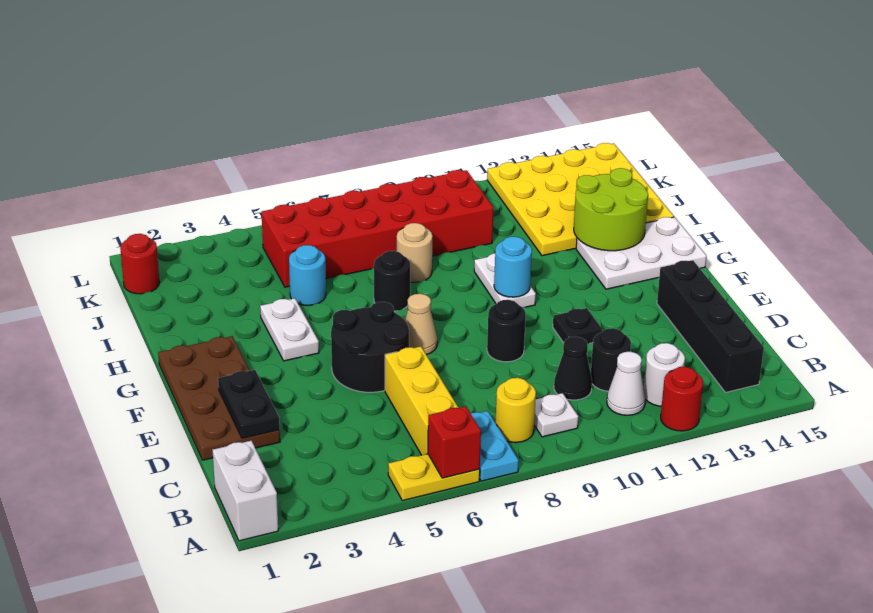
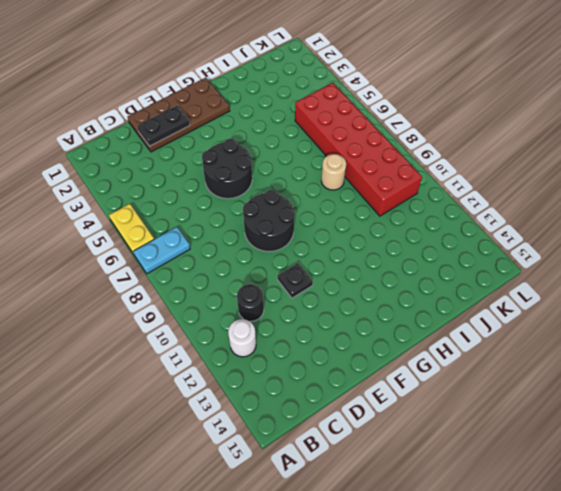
black round brick E8:F9 level 1 -> black round brick E9 level 1
none -> white brick A1:B1 level 1
none -> red round brick A12 level 1
none -> yellow brick B6:D6 level 1
none -> yellow round brick B8 level 1

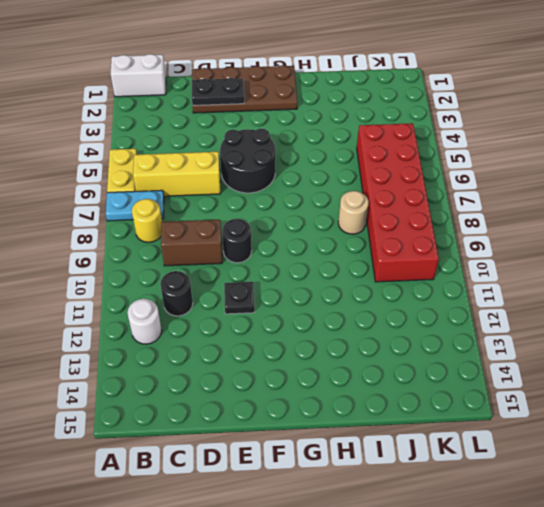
brown brick C9:D9 level 1 -> none
none -> red round brick A12 level 1
none -> white plate B9 level 1
none -> white cone B11 level 1
none -> black brick B14:E14 level 1

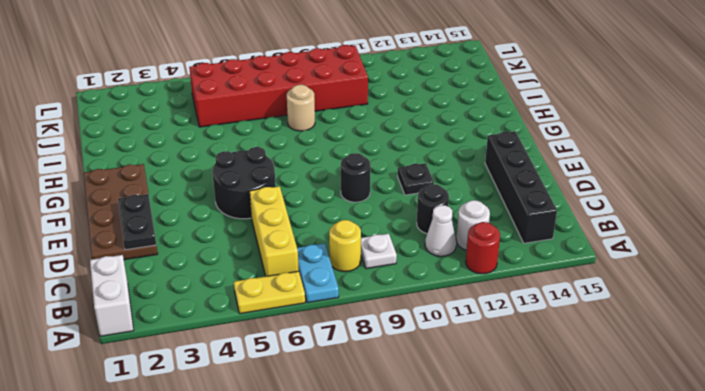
none -> black cone C10 level 1
none -> tan cone F7 level 1
none -> white plate G4:H4 level 1
none -> white plate G10:H10 level 1

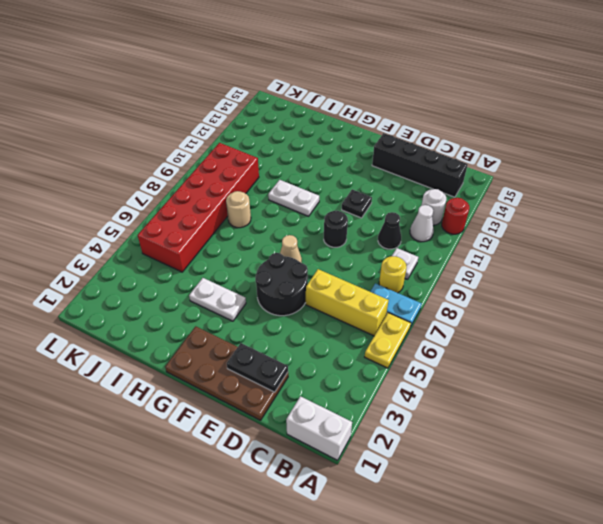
none -> black round brick C11 level 1
none -> white plate G13:H15 level 1
none -> black round brick H7 level 1
none -> cyan round brick I5 level 1

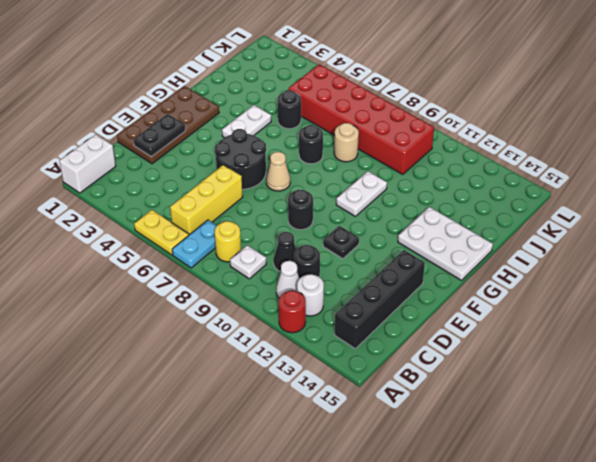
black round brick I5 level 1 -> cyan round brick I5 level 1
none -> yellow plate I12:L15 level 1
none -> red round brick K1 level 1
none -> red brick A6 level 2
none -> cyan round brick G10 level 2

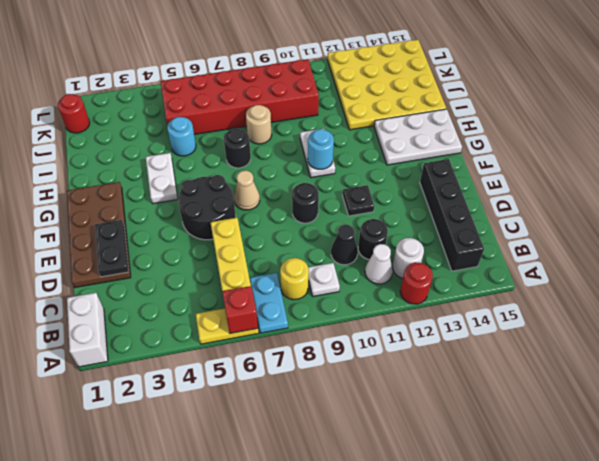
none -> lime round brick H13:I14 level 2

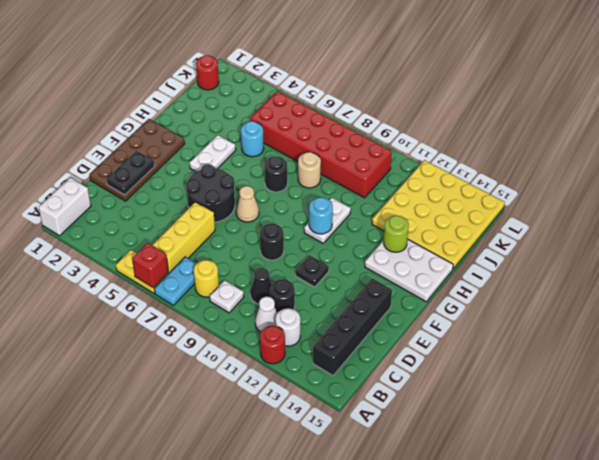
lime round brick H13 level 2 -> lime round brick H13:I14 level 2

